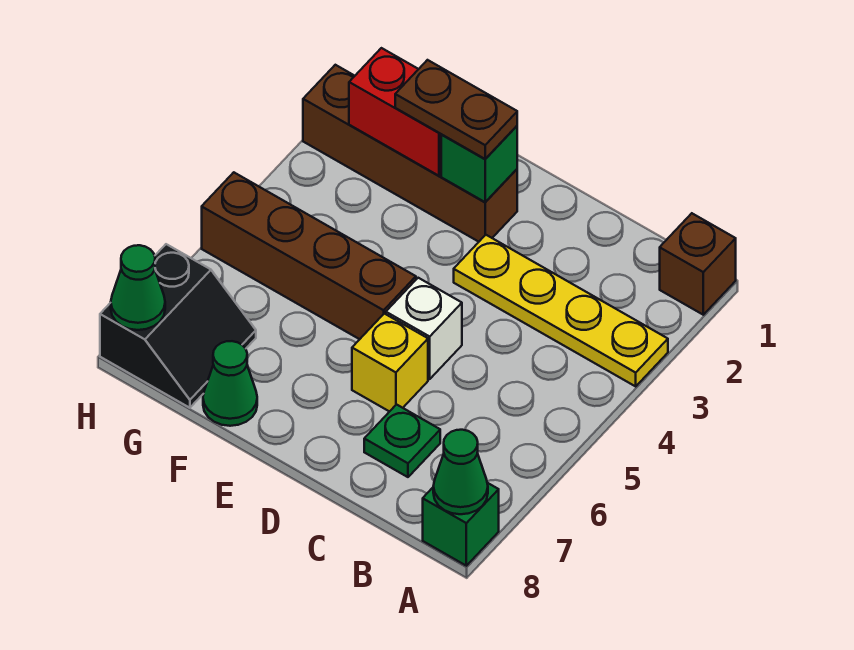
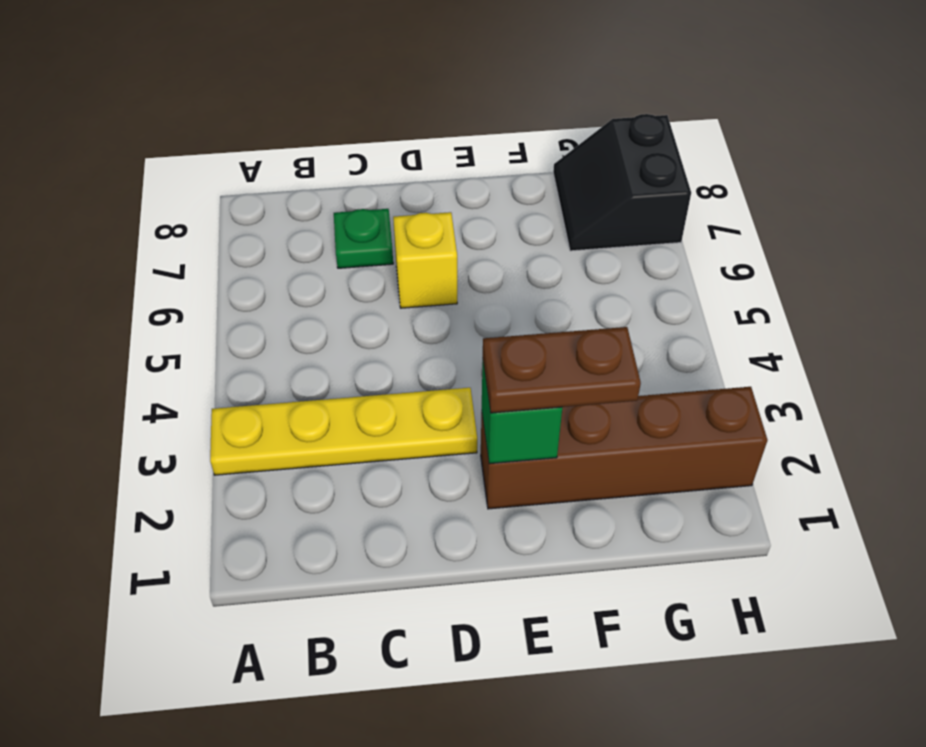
none -> brown brick A1 level 1
none -> green brick A8 level 1
none -> white brick D5 level 1

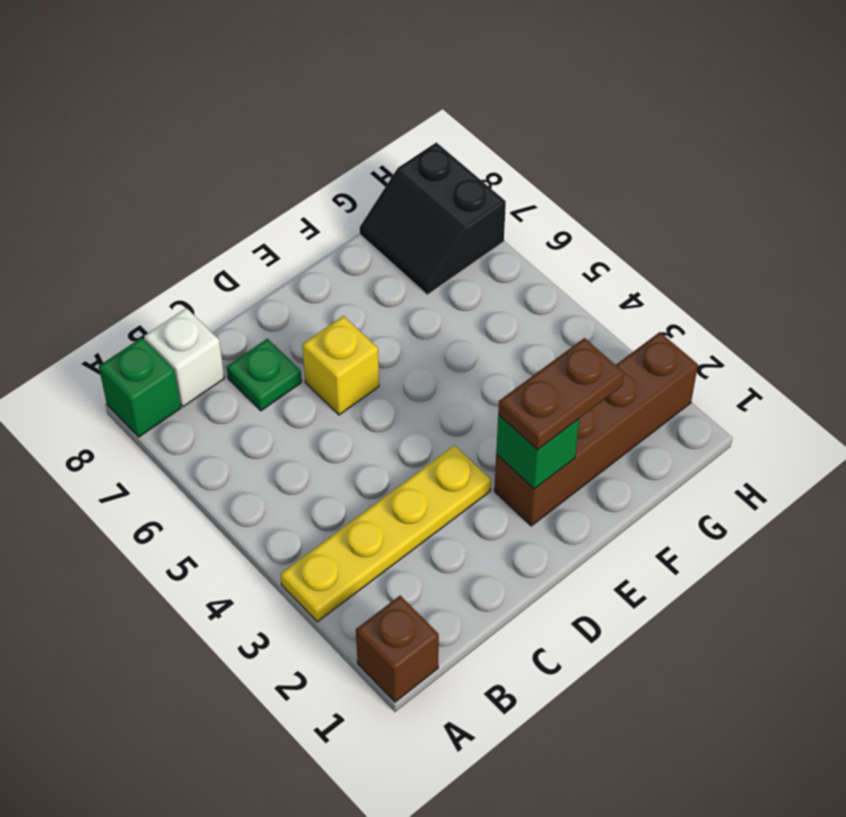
white brick B8 level 1 -> white brick D5 level 1
none -> brown brick E5:H5 level 1
none -> green cone F8 level 1
none -> green cone A8 level 2

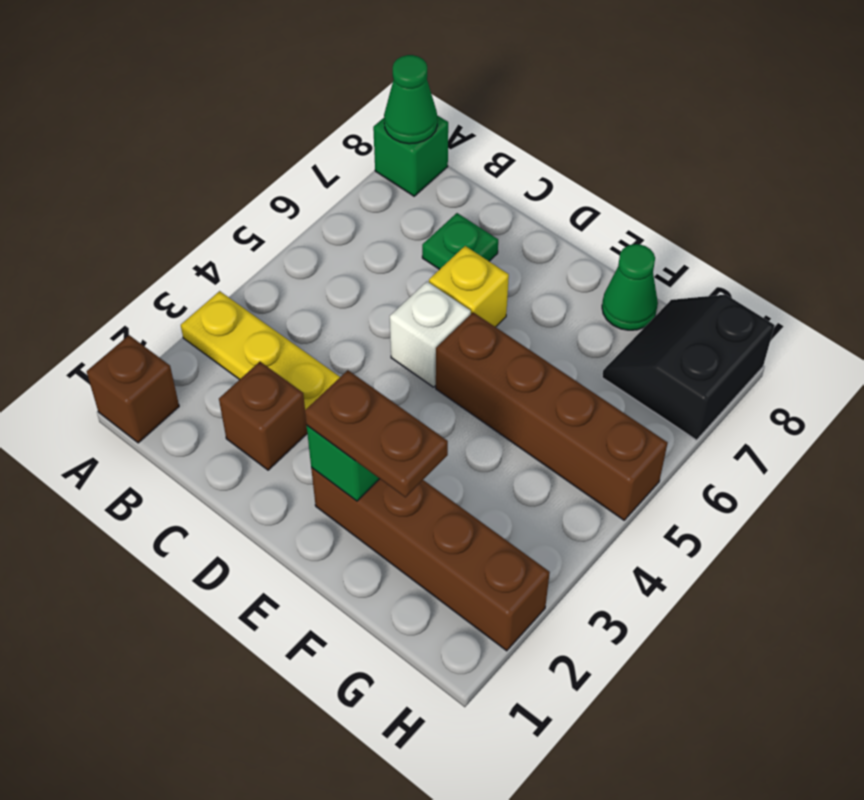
brown brick C2 level 1 -> none
none -> red brick F2:G2 level 2
none -> green cone H8 level 2

